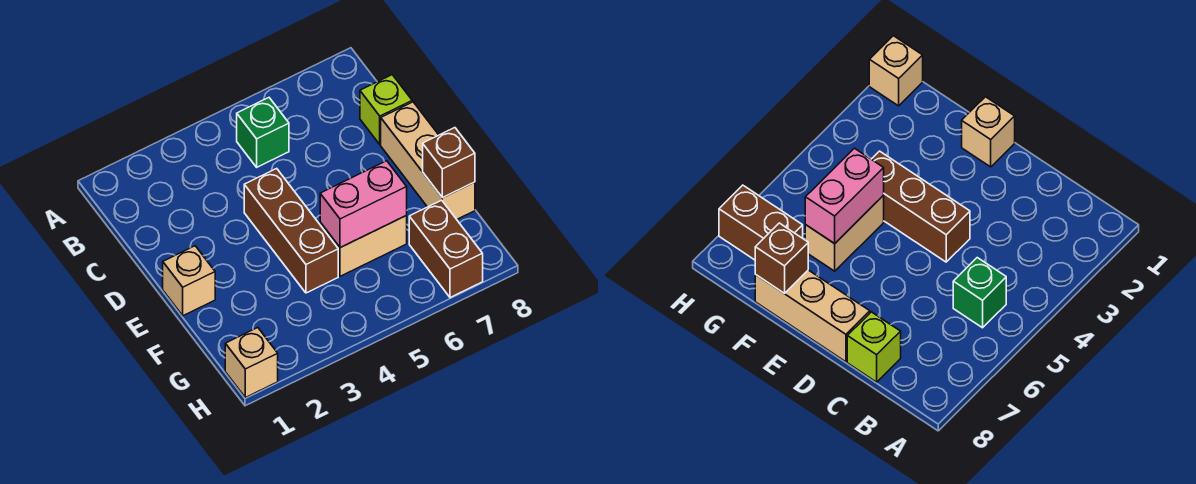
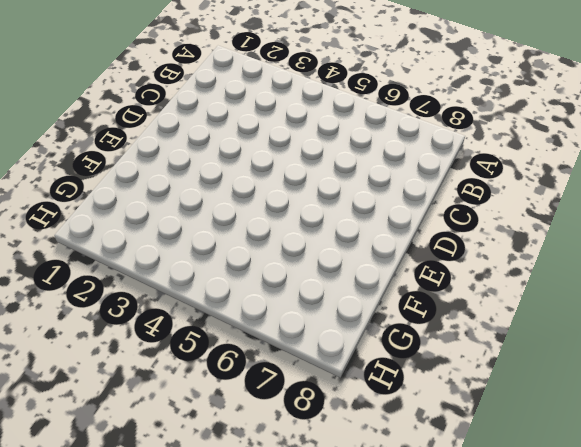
none -> green brick B5 level 1
none -> lime brick C8 level 1

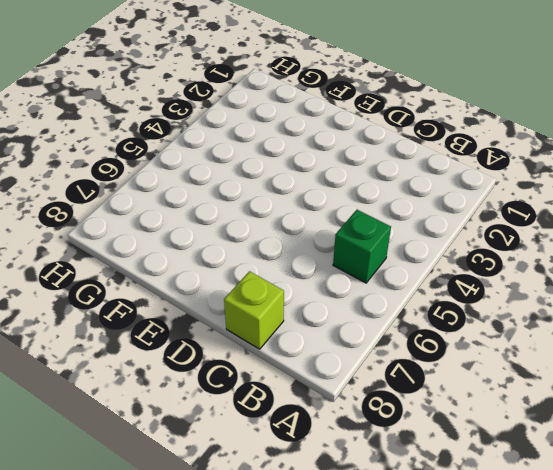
none -> brown brick D4:F4 level 1
none -> tan brick D8:F8 level 1

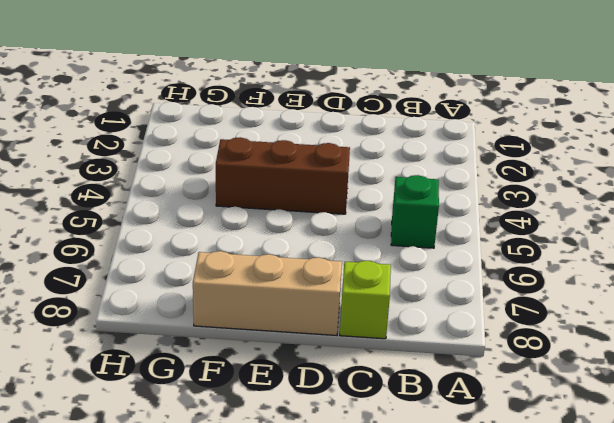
none -> tan brick E1 level 1
none -> tan brick F5:F6 level 1

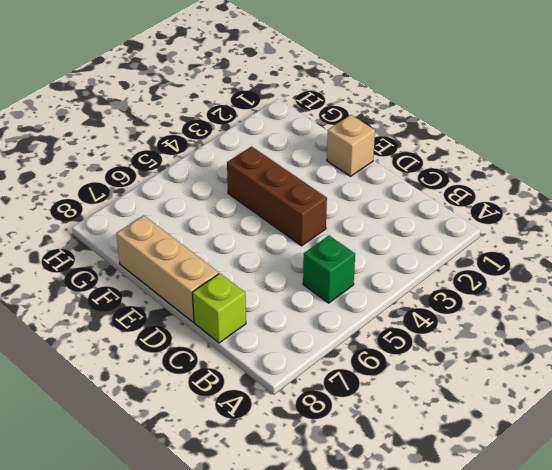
none -> tan brick F5:F6 level 1
none -> brown brick G7:H7 level 1

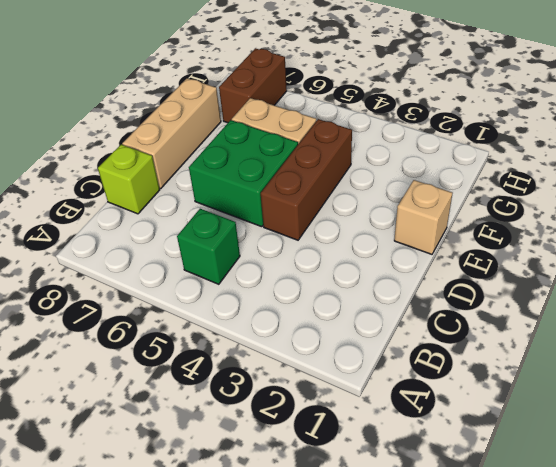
green brick D5:E6 level 1 -> none
none -> tan brick H1 level 1
none -> pink brick F5:F6 level 2

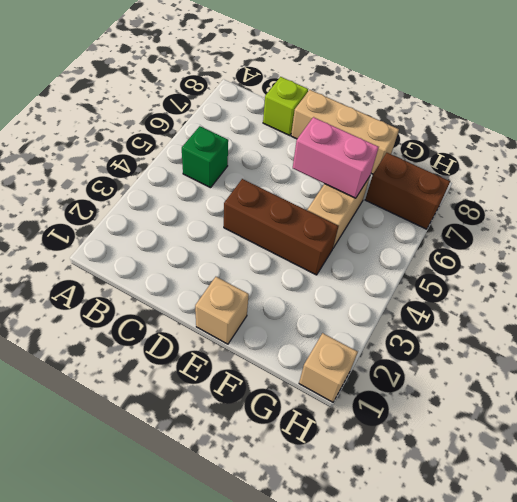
pink brick E6:F6 level 2 -> pink brick F5:F6 level 2
none -> brown brick F8 level 2

